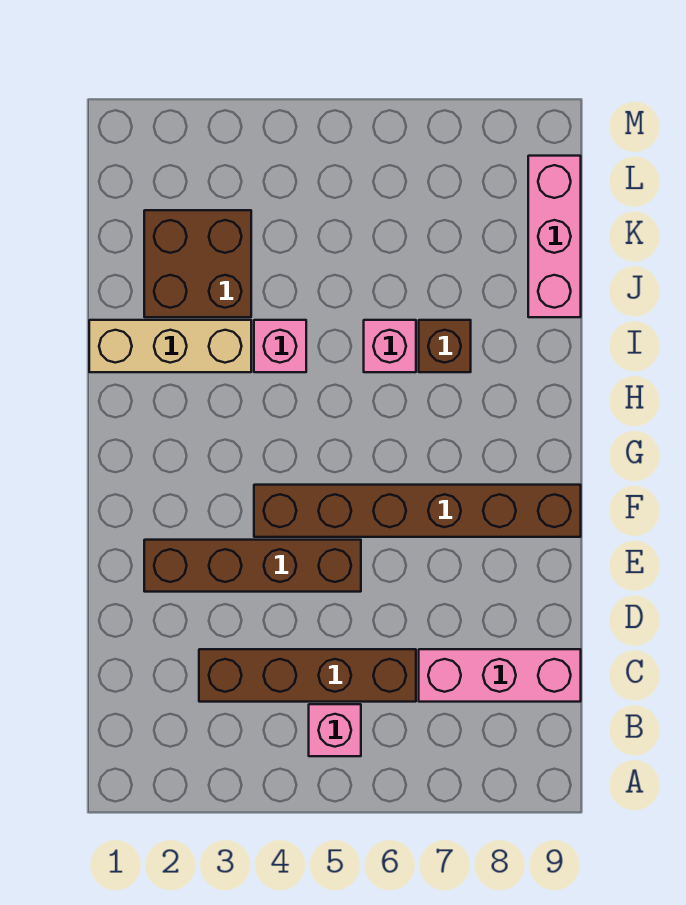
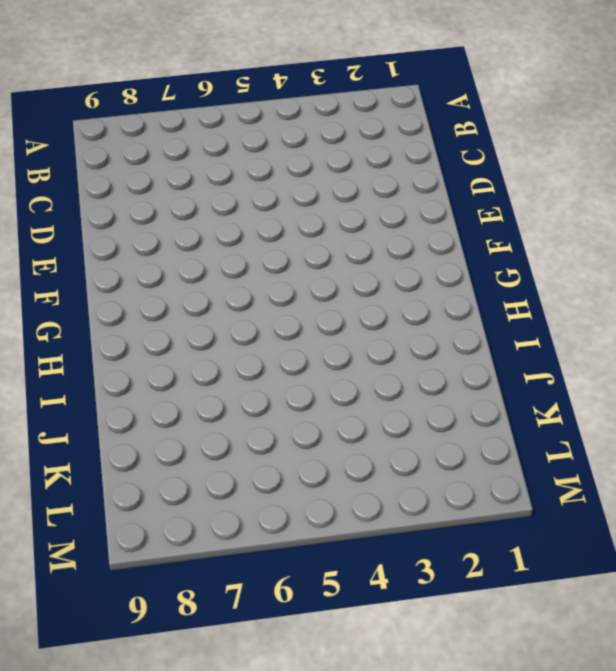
none -> pink brick B5 level 1
none -> brown brick C3:C6 level 1

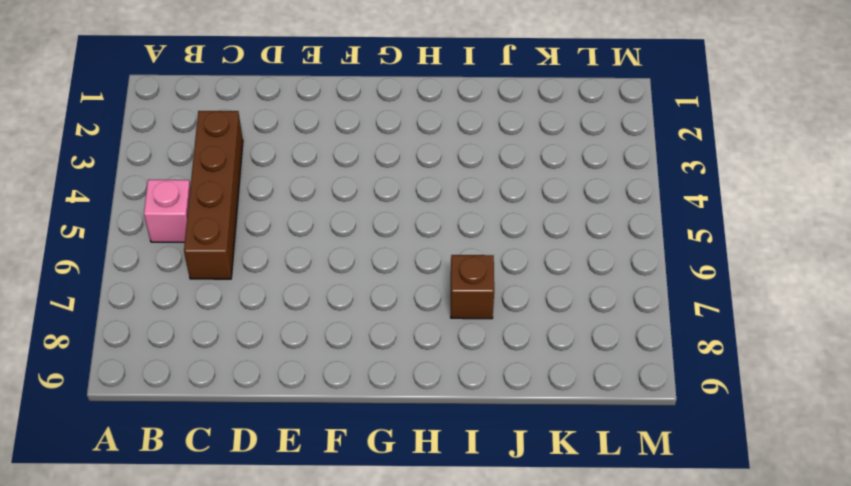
none -> pink brick C7:C9 level 1
none -> brown brick E2:E5 level 1

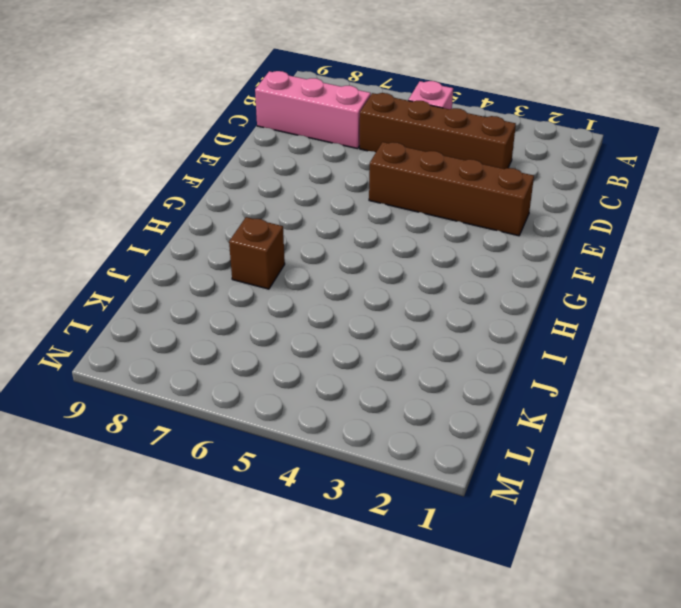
none -> brown brick F4:F9 level 1
none -> tan brick I1:I3 level 1

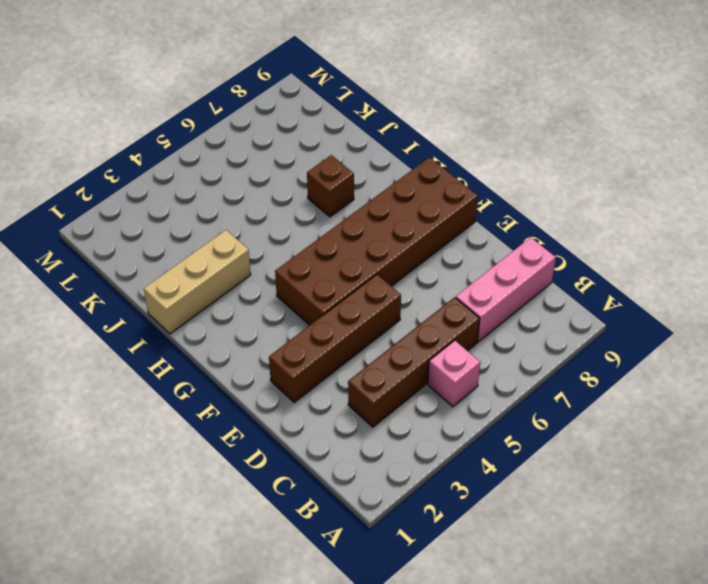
brown brick F4:G9 level 1 -> brown brick F4:F9 level 1
none -> pink brick I4 level 1
none -> pink brick I6 level 1

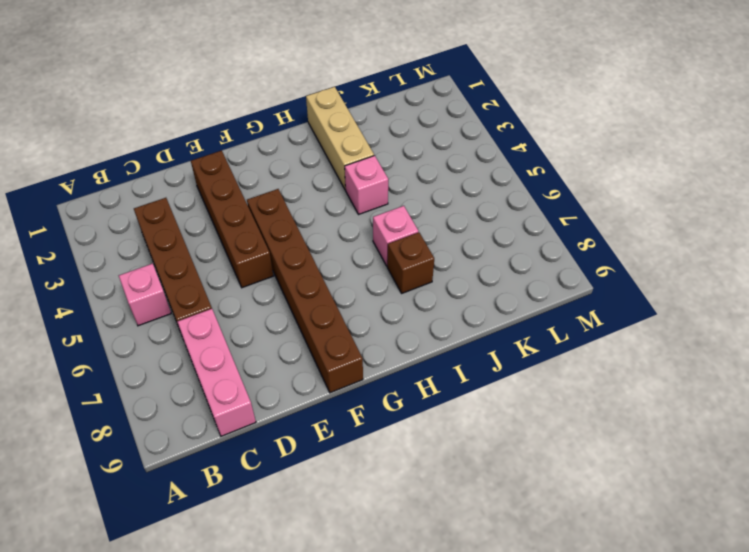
none -> brown brick J2:K3 level 1
none -> pink brick J9:L9 level 1

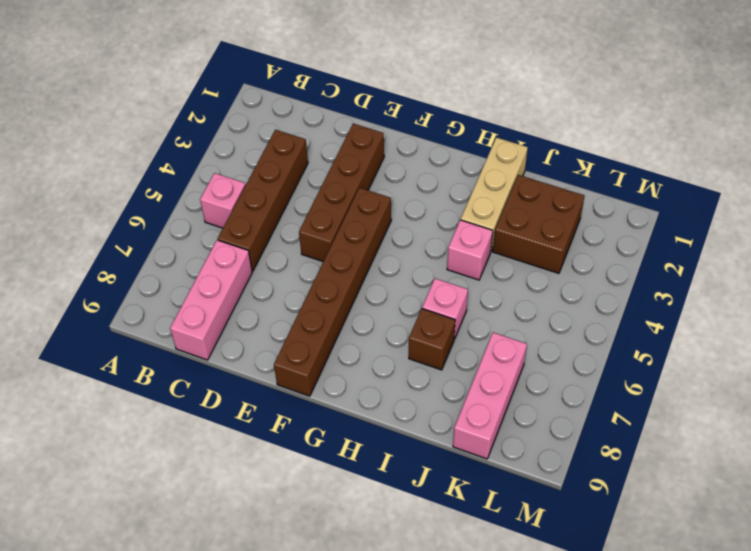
pink brick K7:K9 level 1 -> pink brick J9:L9 level 1

